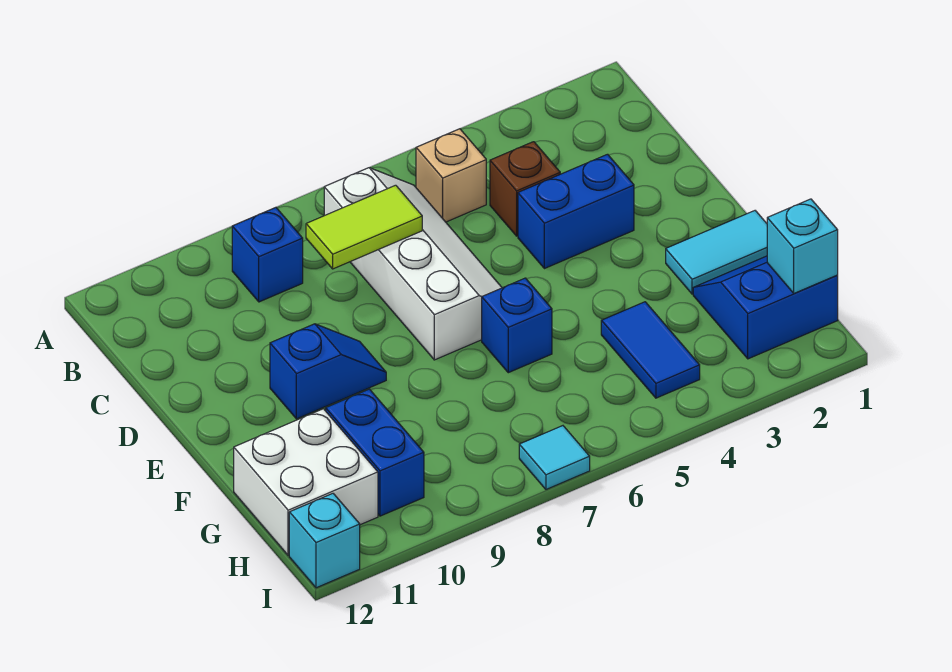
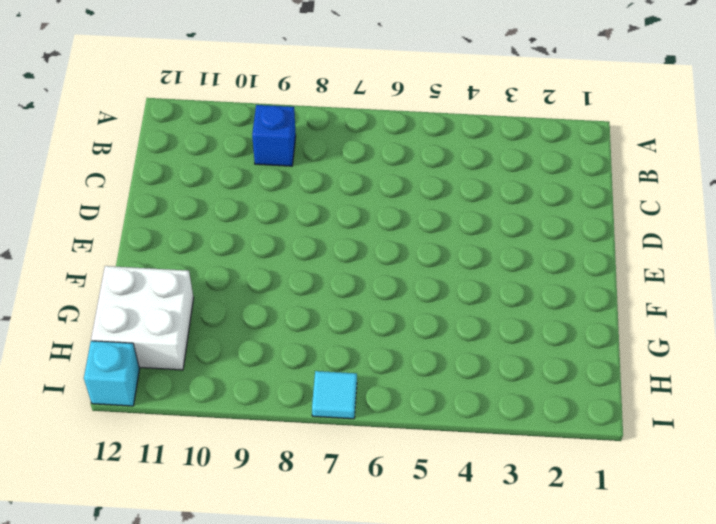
none -> tan brick B5 level 1
none -> white slope B6:E7 level 1 top 7
none -> brown brick C4 level 1

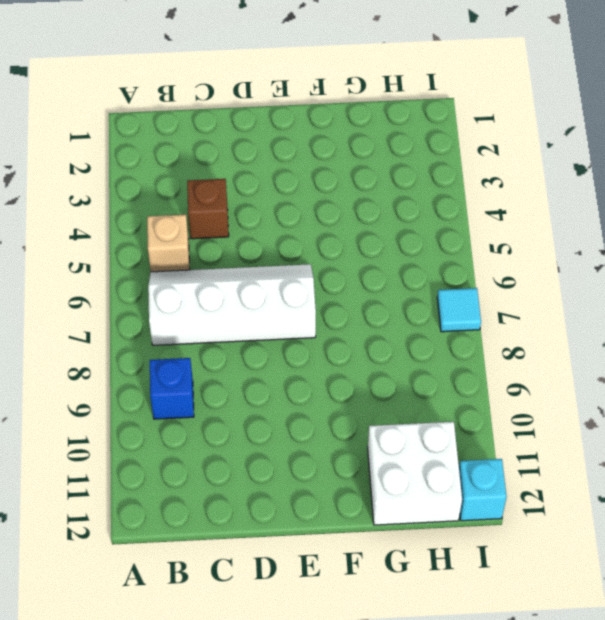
none -> blue brick D3:D4 level 1
none -> blue slope E9:E10 level 1 top 10
none -> cyan tile F1:F2 level 1

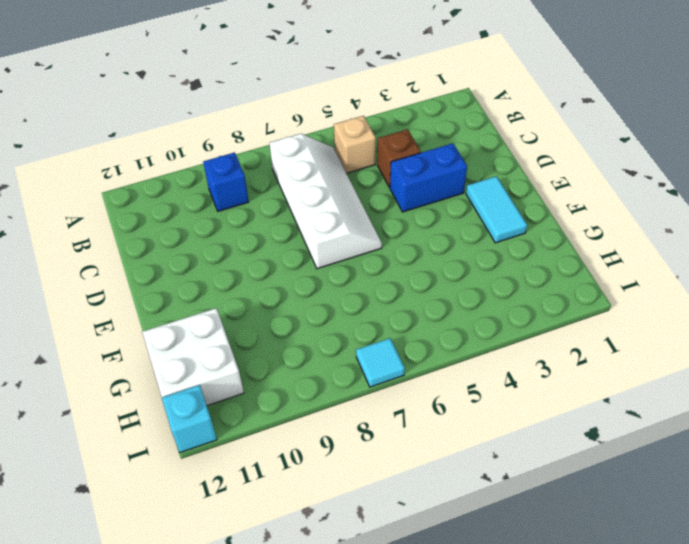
cyan tile E2:F2 level 1 -> cyan tile F1:F2 level 1
none -> blue slope E9:E10 level 1 top 10
none -> blue brick F6 level 1
none -> blue slope G1:H2 level 1 top H

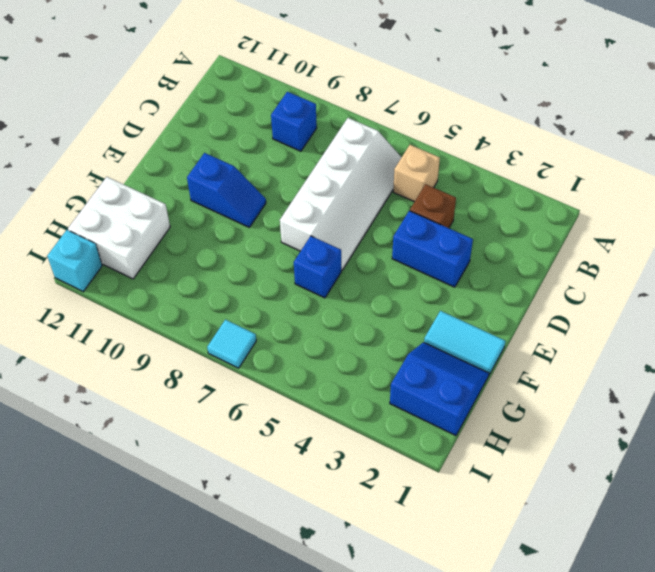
none -> blue tile G4:H4 level 1
none -> blue brick G10:H10 level 1
none -> lime tile C7:C8 level 2

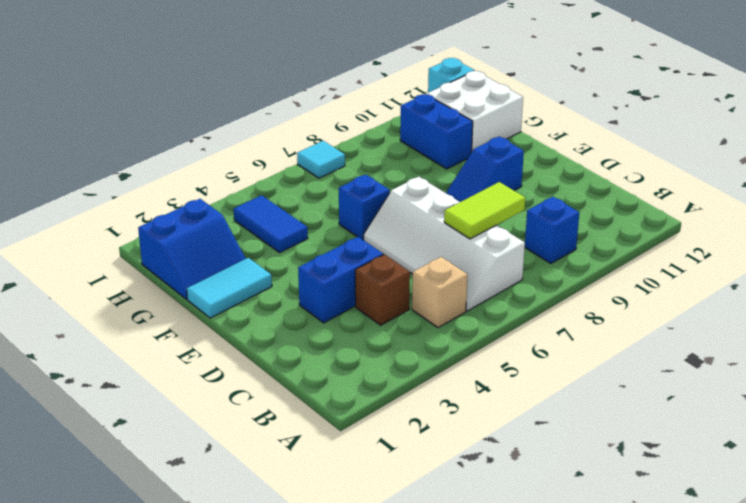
none -> cyan brick H1 level 2

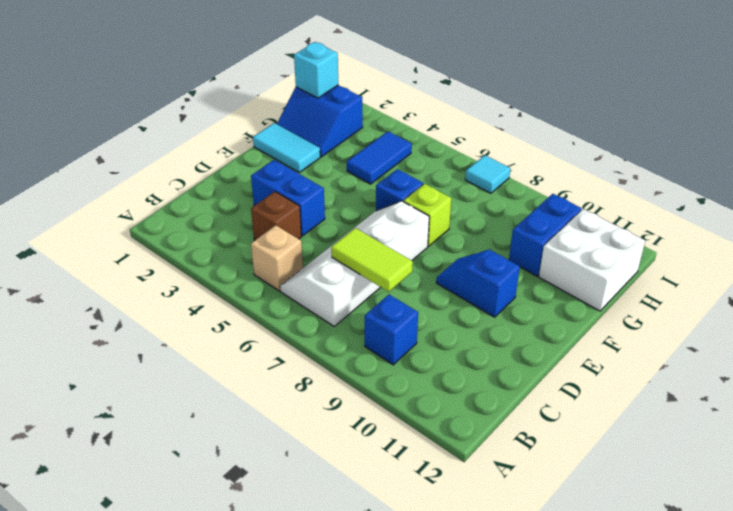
lime brick F7 level 1 -> none
none -> cyan brick I12 level 1

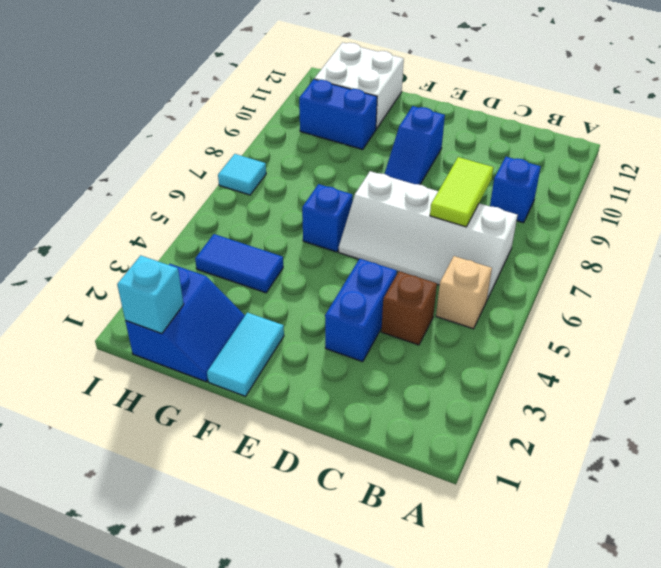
none -> cyan brick I12 level 1

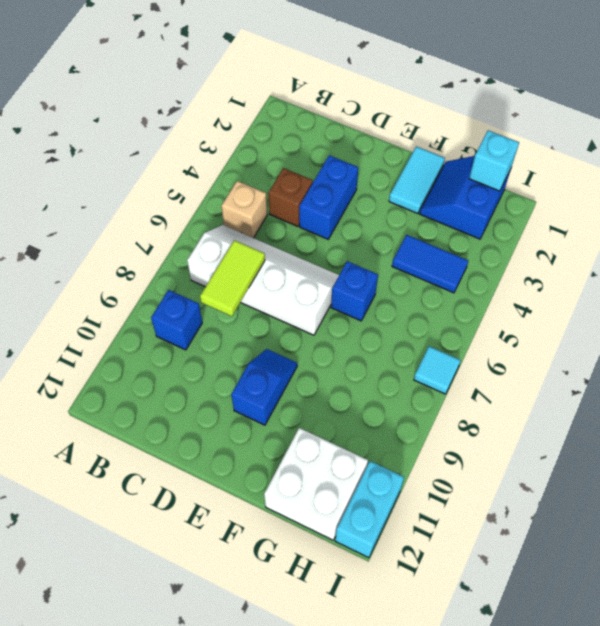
cyan brick I11:I12 level 1 -> cyan brick I12 level 1
none -> blue brick G10:H10 level 1

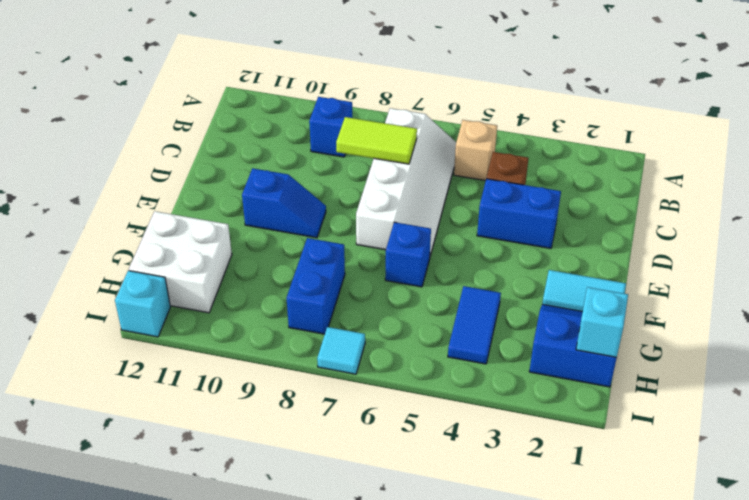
blue brick G8:H8 level 1 -> blue brick G10:H10 level 1

